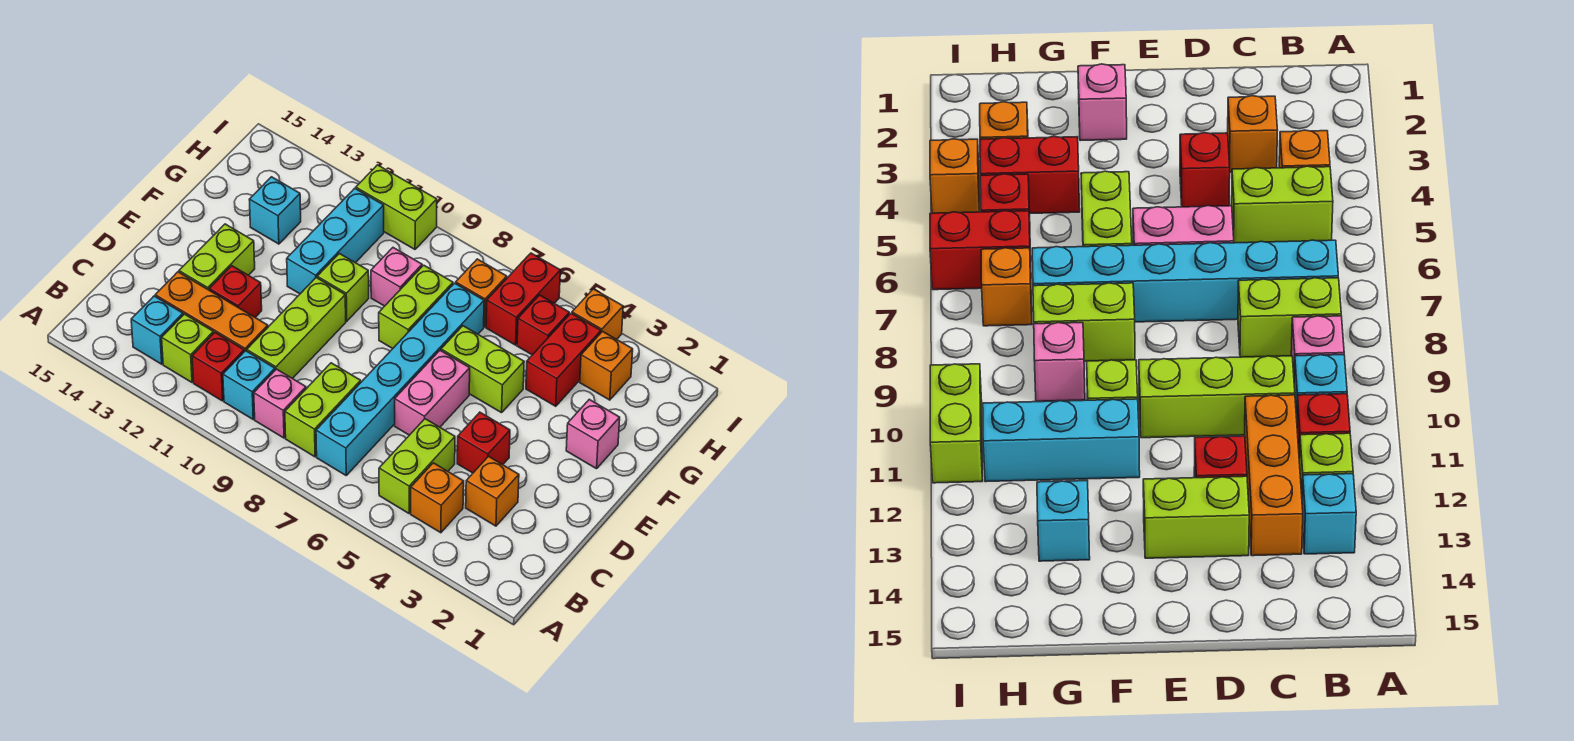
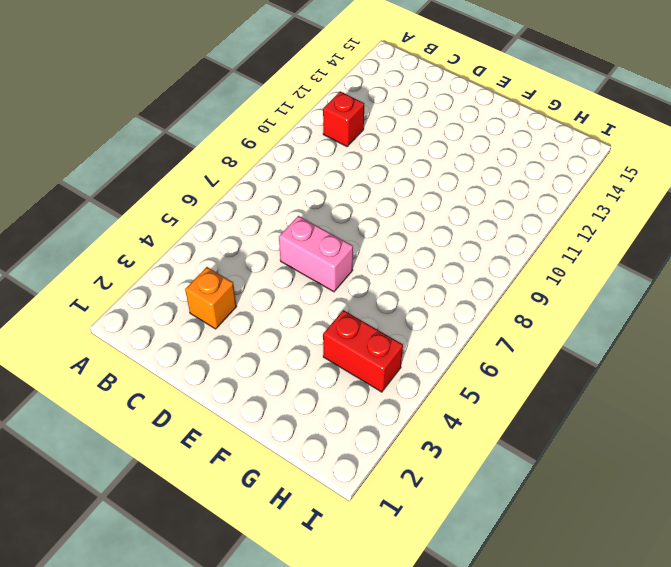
none -> orange brick B4 level 1
none -> lime brick B5:C5 level 1
none -> cyan brick B7:G7 level 1
none -> lime brick B8:C8 level 1

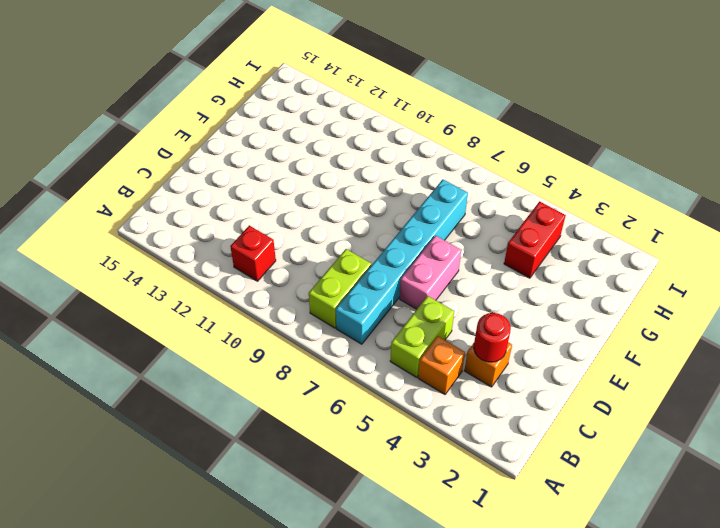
red round brick C3 level 2 -> none
none -> pink brick B9 level 1
none -> cyan brick B10 level 1
none -> lime brick B12 level 1
none -> cyan brick B13 level 1

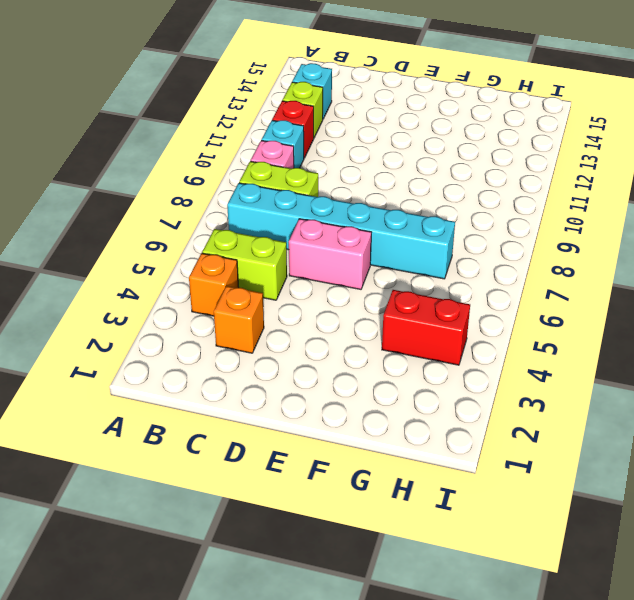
none -> lime brick C10:E10 level 1
none -> orange brick C11:C13 level 1
none -> red brick D4 level 1
none -> red brick D12 level 1

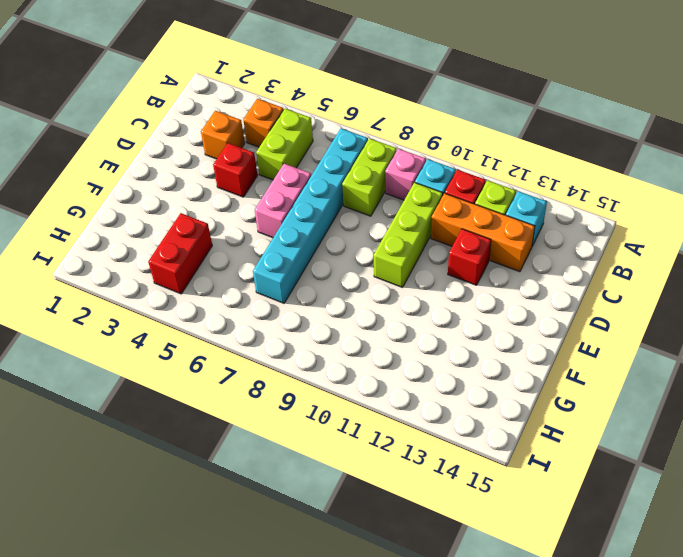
none -> lime brick D13:E13 level 1
none -> pink brick F2 level 1
none -> lime brick F5:F6 level 1
none -> lime brick F8:G8 level 1

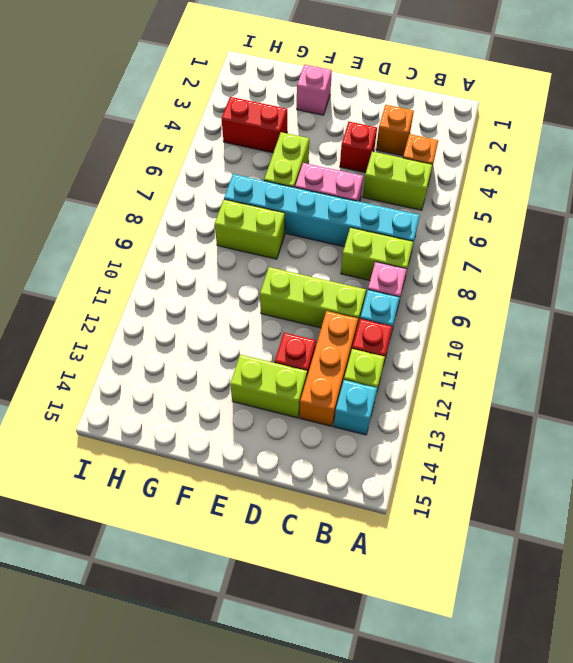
none -> lime brick F10 level 1
none -> cyan brick F11:H11 level 1
none -> pink brick G9 level 1
none -> cyan brick G13 level 1

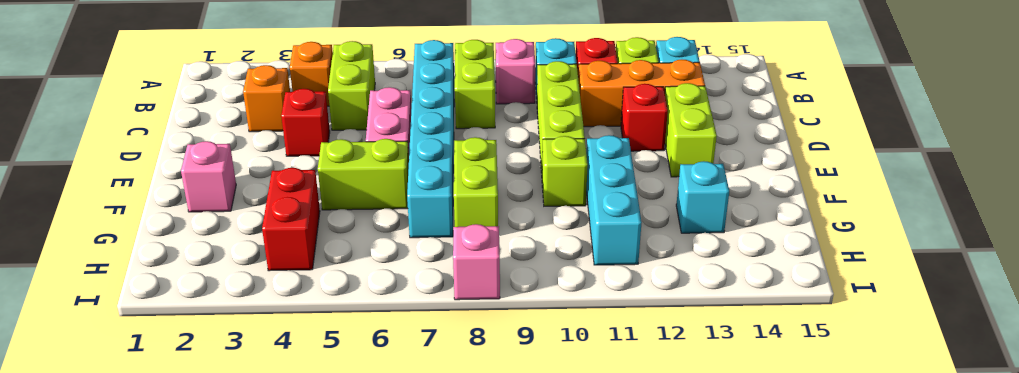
pink brick I8 level 1 -> pink brick G9 level 1
none -> orange brick H3 level 1
none -> red brick H5 level 1
none -> red brick H6:I6 level 1
none -> orange brick H7 level 1

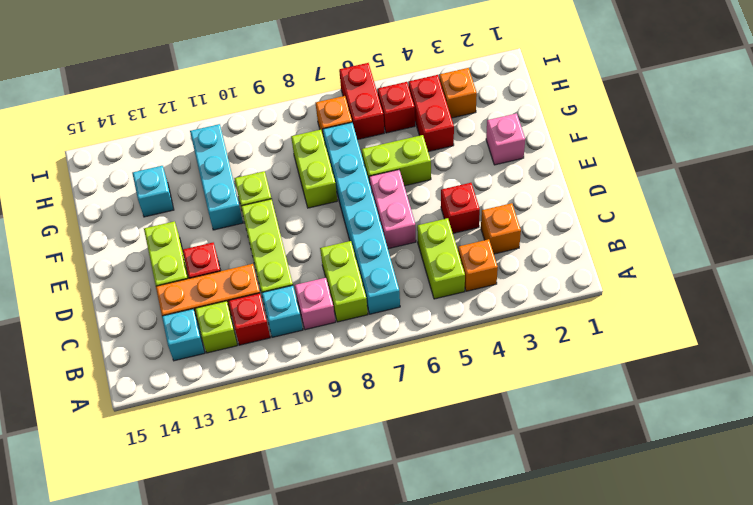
none -> pink brick G9 level 1
none -> orange brick I4 level 1
none -> lime brick I10:I11 level 1

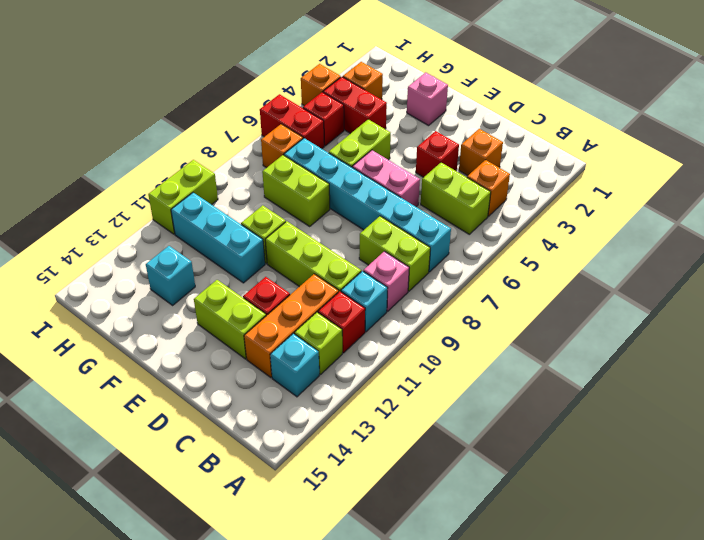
none -> pink brick G9 level 1

